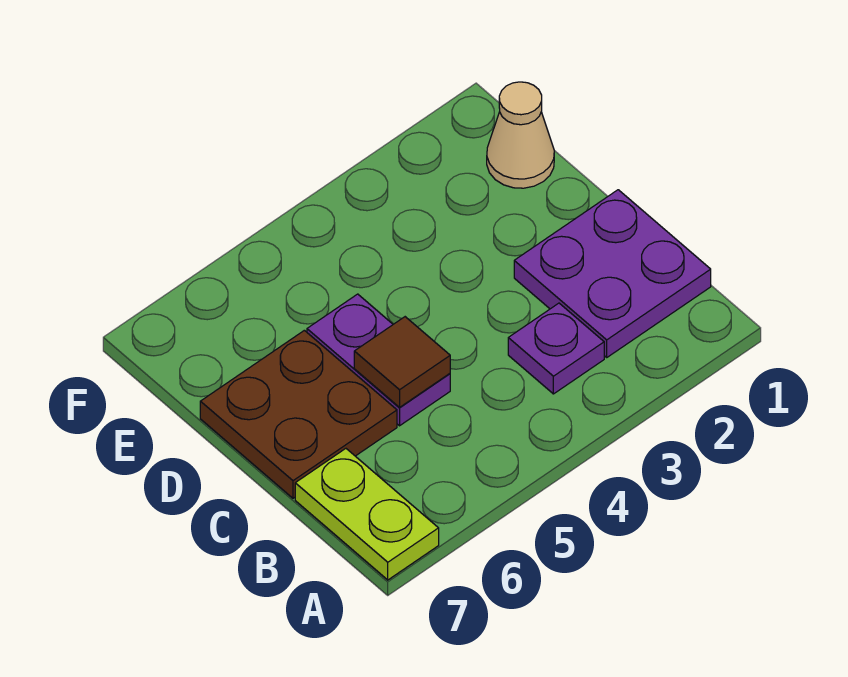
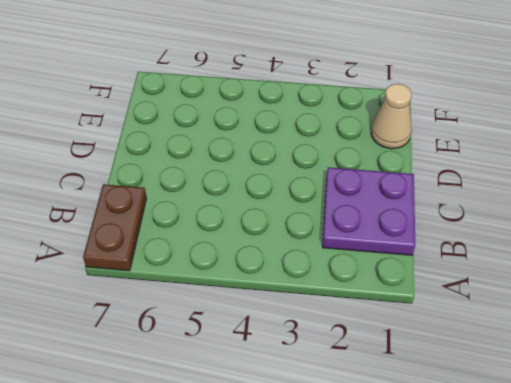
brown plate A7:B7 level 1 -> lime plate A7:B7 level 1
none -> purple plate B3 level 1
none -> purple plate C5:D5 level 1

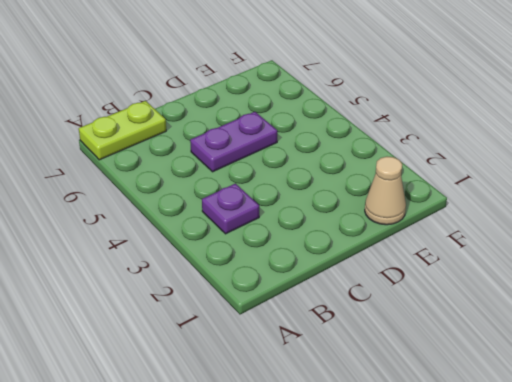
none -> purple plate B1:C2 level 1
none -> brown plate C6:D7 level 1

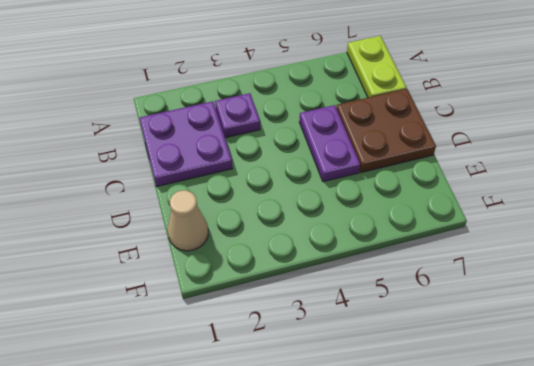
none -> brown tile C5 level 2

